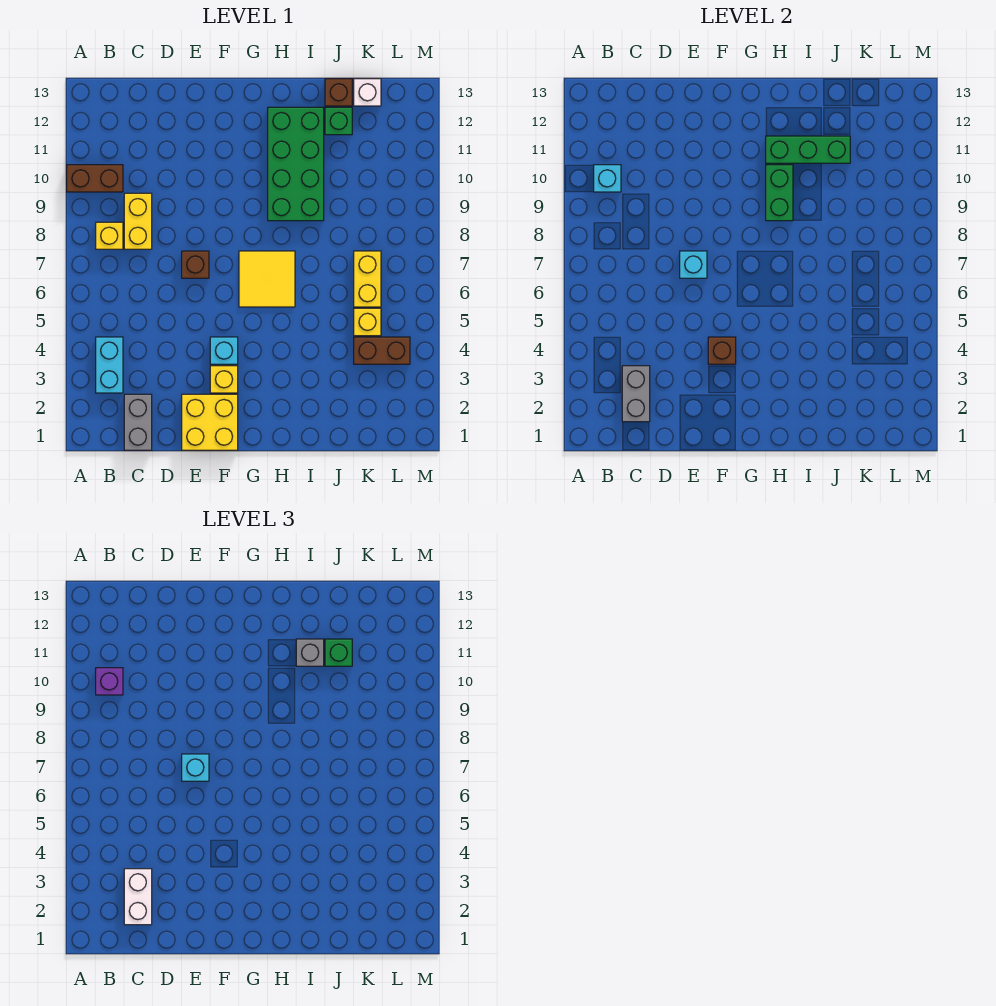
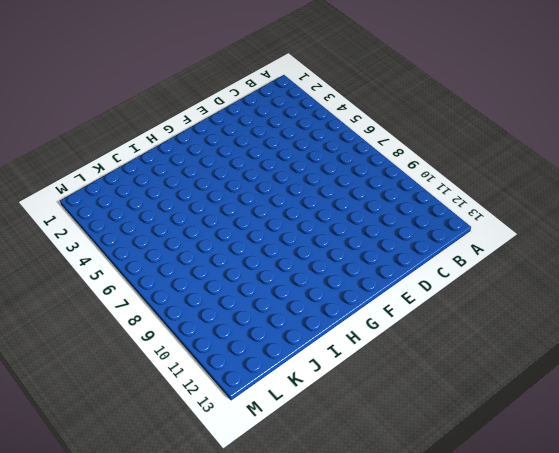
none -> brown brick A10:B10 level 1
none -> cyan brick B3:B4 level 1
none -> yellow brick B8 level 1

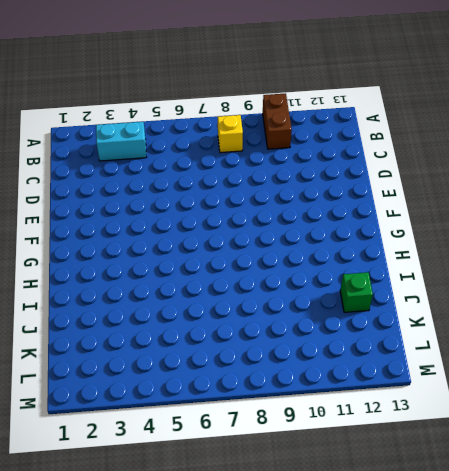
none -> grey brick C1:C2 level 1
none -> yellow brick C8:C9 level 1
none -> yellow brick E1:F2 level 1

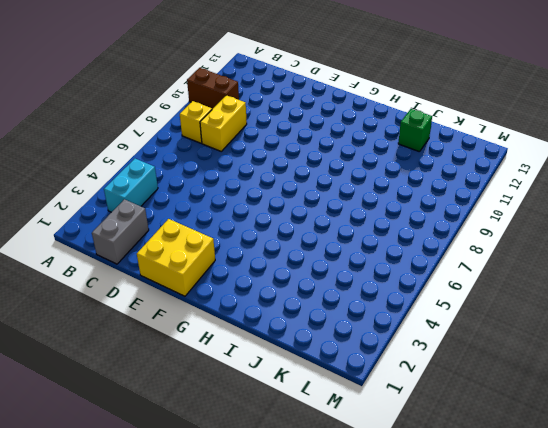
none -> brown brick E7 level 1
none -> yellow brick F3 level 1
none -> cyan brick F4 level 1

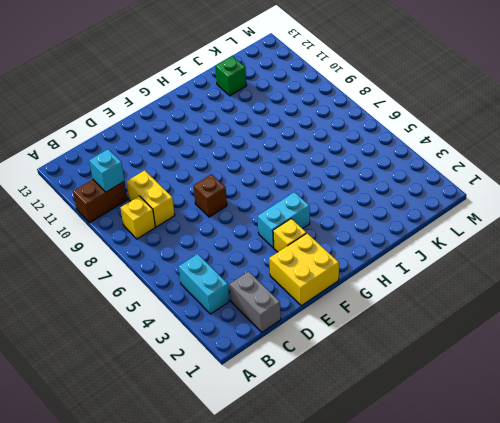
cyan brick F4:G4 level 1 -> cyan brick F4 level 1
none -> yellow tile G6:H7 level 1
none -> green brick H9:I12 level 1
none -> brown brick J13 level 1

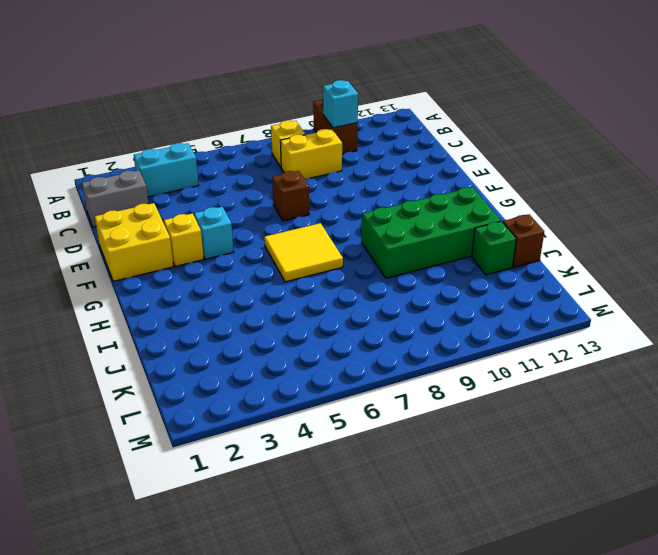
none -> brown brick K4:L4 level 1
none -> yellow brick K5 level 1
none -> yellow brick K6:K7 level 1

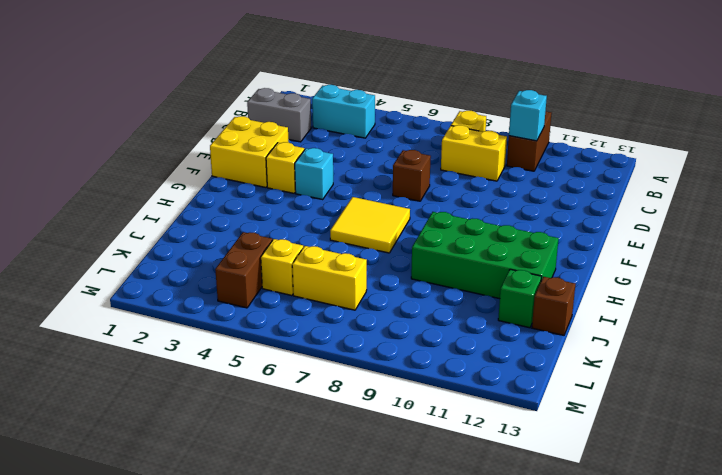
none -> white brick K13 level 1
none -> grey brick C2:C3 level 2
none -> cyan brick E7 level 2

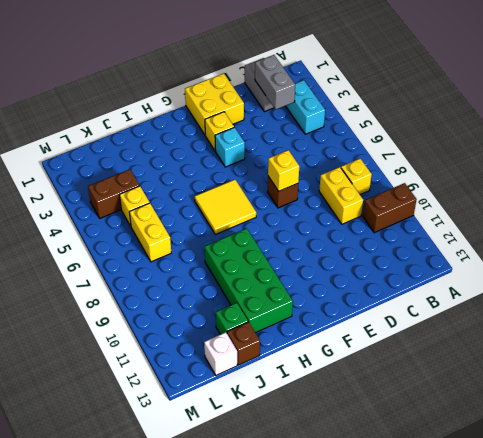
yellow brick E7 level 2 -> cyan brick E7 level 2
none -> cyan brick B10 level 2
none -> brown brick F4 level 2
none -> green brick H9:H10 level 2

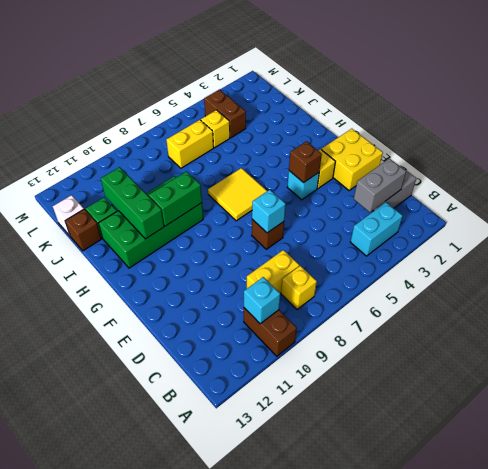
none -> purple brick B10 level 3
none -> white brick C2:C3 level 3
none -> cyan brick E7 level 3

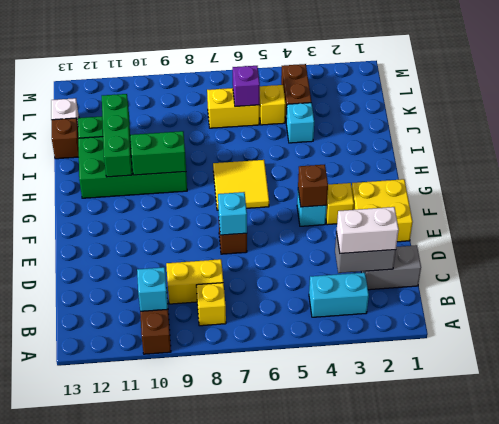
cyan brick J4 level 1 -> cyan brick E7 level 3
purple brick K6 level 2 -> purple brick B10 level 3
none -> grey brick I11 level 3
none -> green brick J11 level 3

